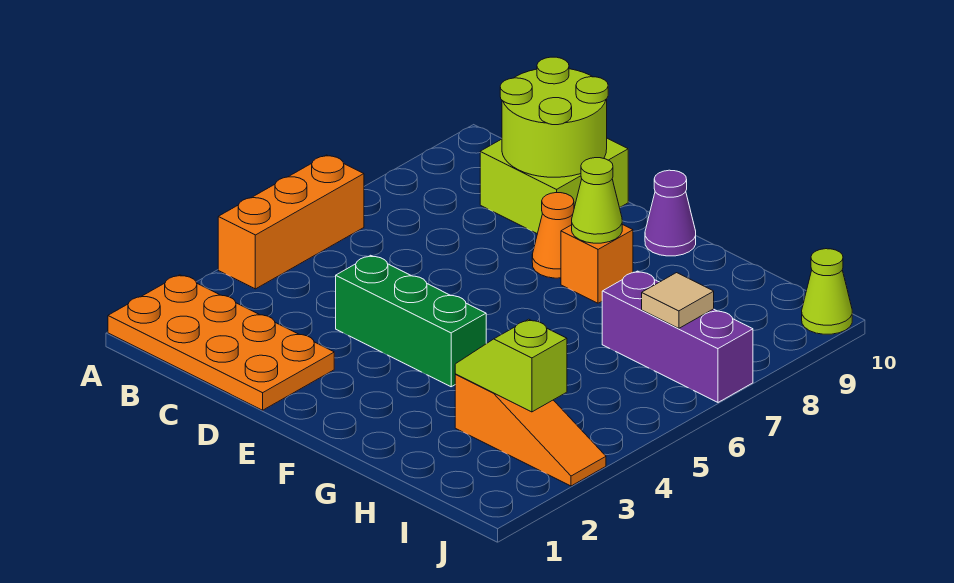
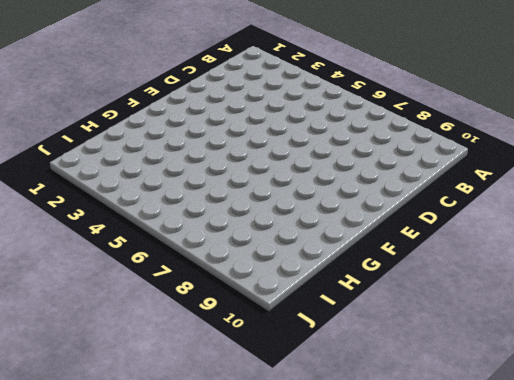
none -> orange plate A1:D2 level 1
none -> orange brick A4:A6 level 1
none -> lime brick C9:D10 level 1

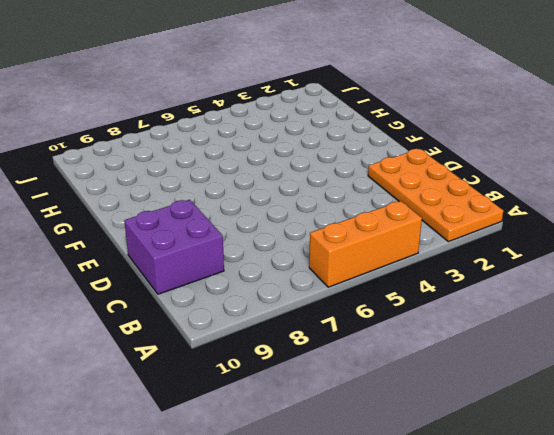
purple brick C9:D10 level 1 -> lime brick C9:D10 level 1
none -> green brick D4:F4 level 1
none -> orange cone E8 level 1
none -> orange brick F8 level 1

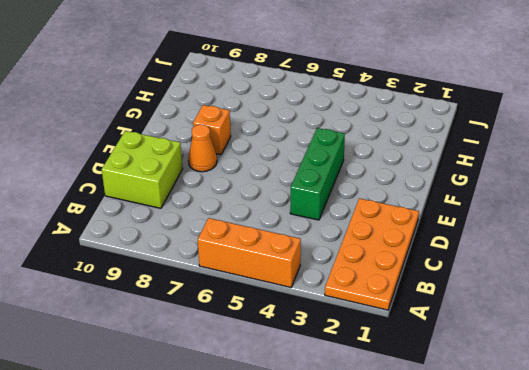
none -> purple cone F10 level 1
none -> orange slope H3:J3 level 1 top H
none -> purple brick H7:J7 level 1

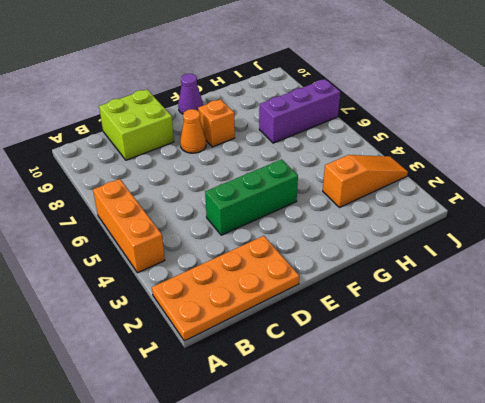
none -> lime cone J10 level 1
none -> lime round brick C9:D10 level 2
none -> lime cone F8 level 2

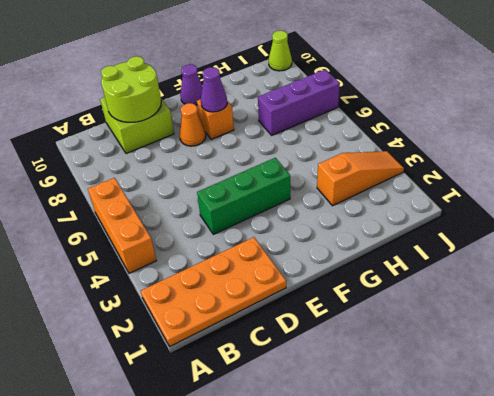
purple cone F8 level 2 -> lime cone F8 level 2
none -> lime slope H3:I3 level 2 top I
none -> tan tile I7 level 2

